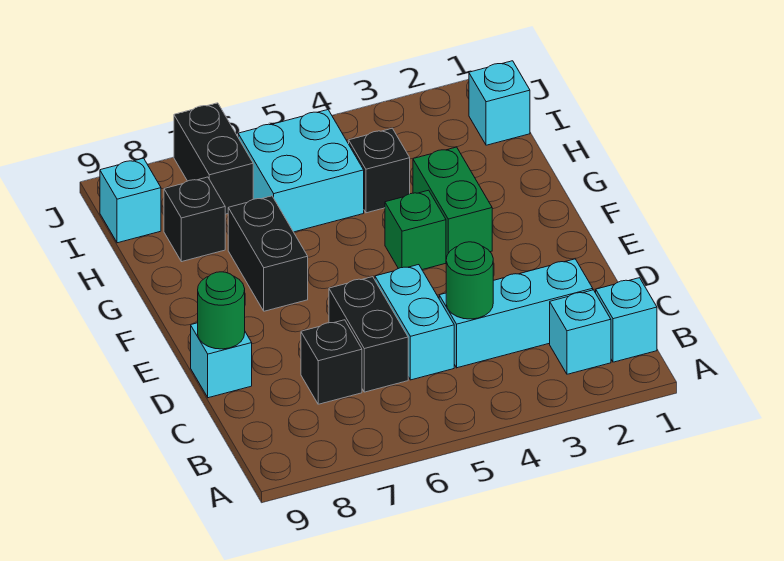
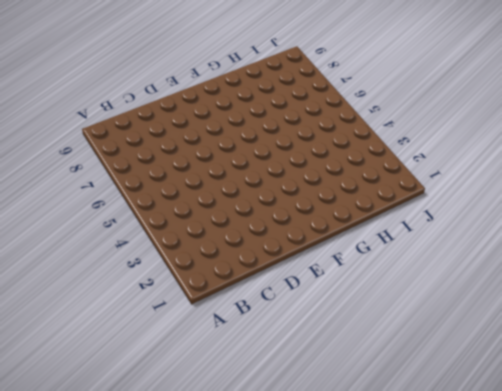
none -> cyan brick B1 level 1
none -> cyan brick B2 level 1
none -> cyan brick C2:C4 level 1

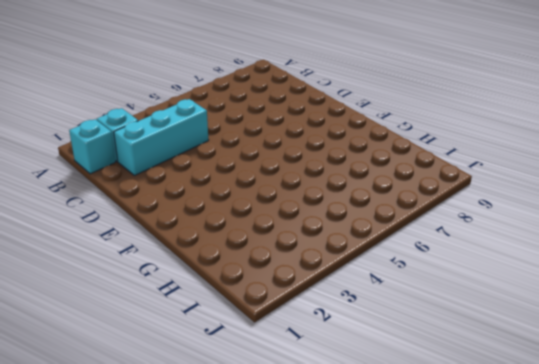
none -> cyan brick C5:D5 level 1
none -> black brick C6:D6 level 1
none -> black brick C7 level 1

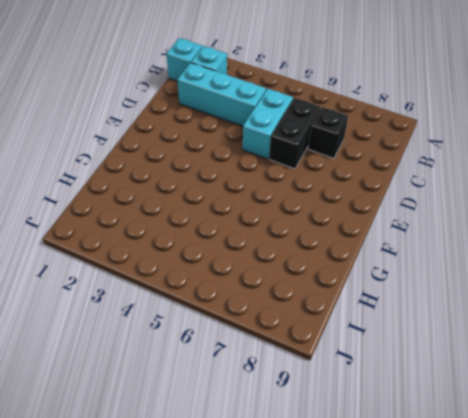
none -> cyan brick D9 level 1
none -> green brick F3:G3 level 1
none -> green brick F4 level 1

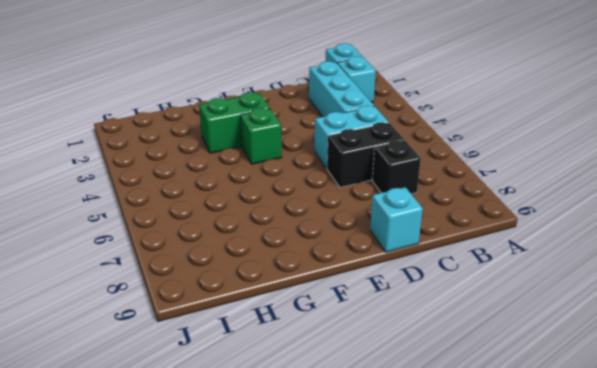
none -> black brick F7:G7 level 1
none -> black brick H4 level 1
none -> cyan brick H5:I6 level 1

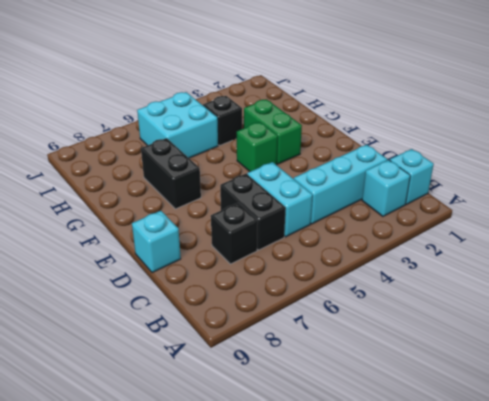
none -> black brick H8 level 1
none -> cyan brick I1 level 1
none -> black brick I7:J7 level 1

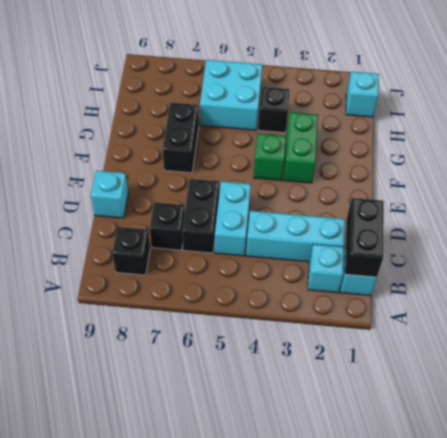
black brick B1:C1 level 2 -> black brick I7:J7 level 1
black brick B8 level 1 -> black brick H8 level 1
none -> cyan brick I9 level 1
none -> green round brick C4 level 2
none -> green round brick D9 level 2

